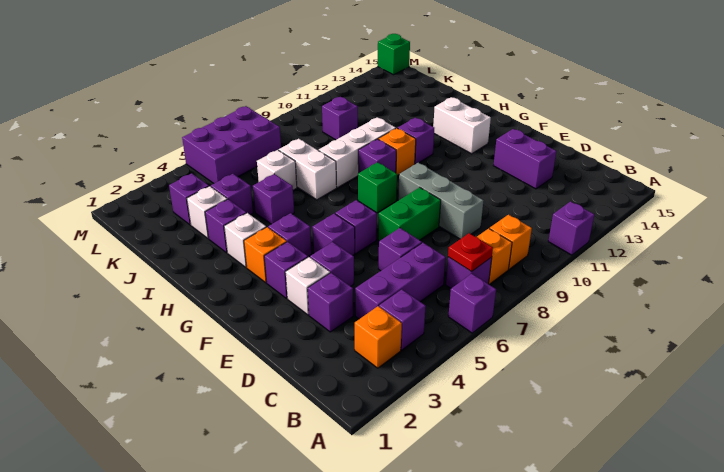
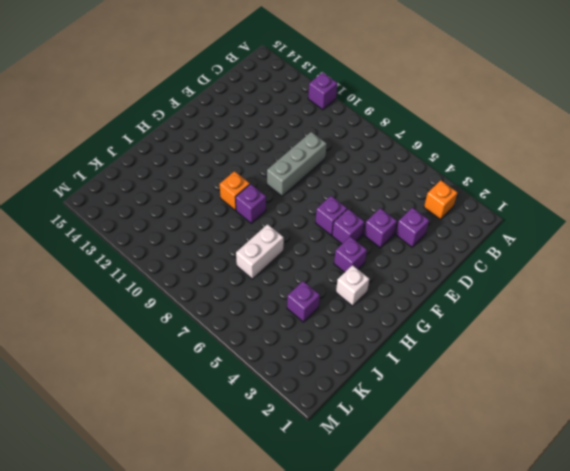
none -> purple brick A6 level 1
none -> purple brick B4 level 1
none -> purple brick B7 level 1
none -> orange brick B8 level 1

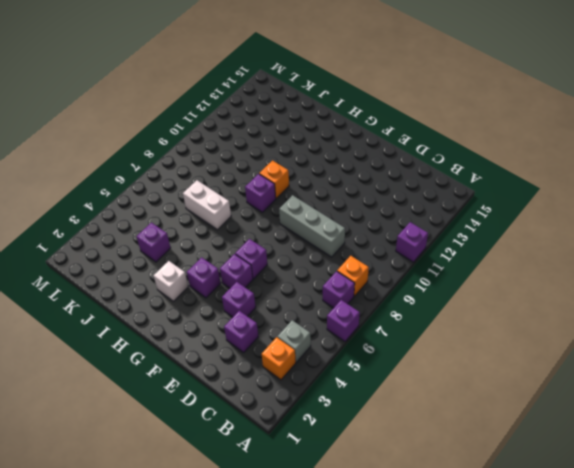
grey brick B4 level 1 -> purple brick B4 level 1
none -> orange brick B9 level 1
none -> purple brick C4:C6 level 1
none -> purple brick D6 level 1
none -> purple brick D13:E13 level 1

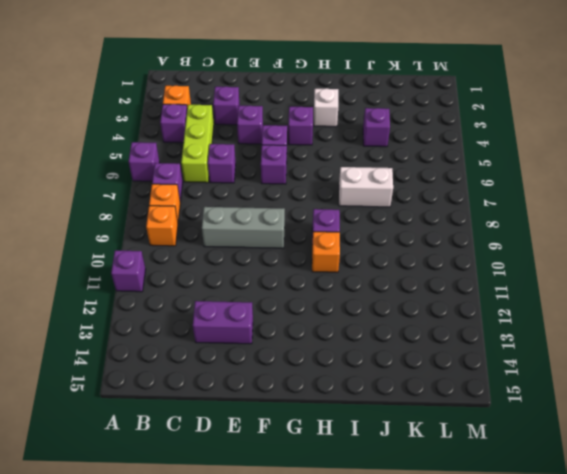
lime brick C4:C6 level 1 -> purple brick C4:C6 level 1
none -> white brick E3 level 1
none -> green brick E7:E8 level 1
none -> purple brick F3 level 1
none -> orange brick G3 level 1

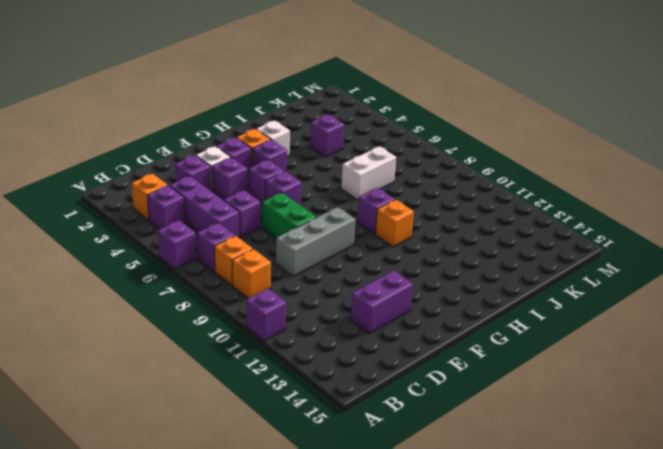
none -> green brick G8 level 1
none -> white brick G13:H13 level 1
none -> purple brick H11 level 1
none -> purple brick I3 level 1

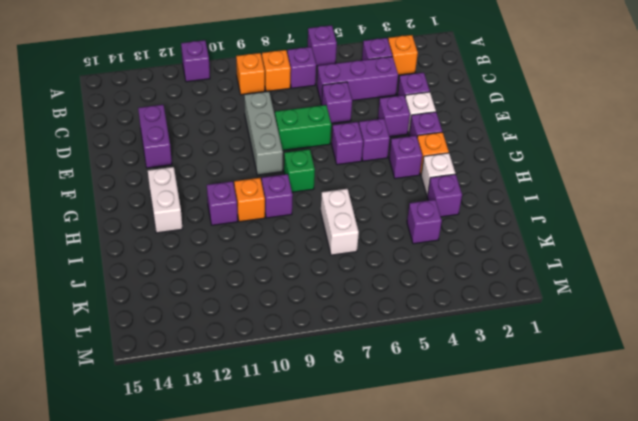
none -> purple brick I5 level 1
none -> white brick I8:I10 level 1
none -> white brick J3 level 1
none -> white brick J6 level 1

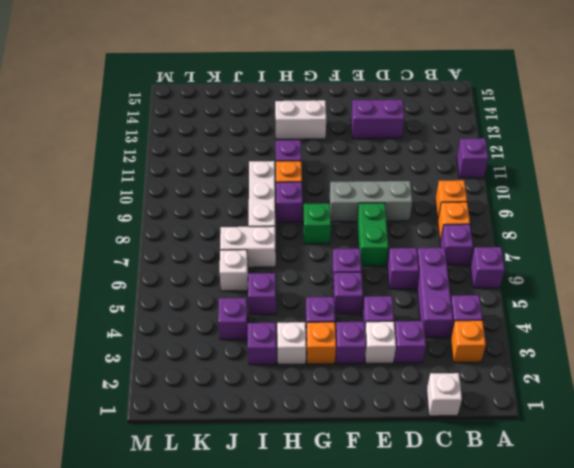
white brick C1 level 1 -> white brick J3 level 1
none -> purple brick K3 level 1
none -> purple brick K10 level 1
none -> purple brick L5:M7 level 1
none -> green brick M15 level 1

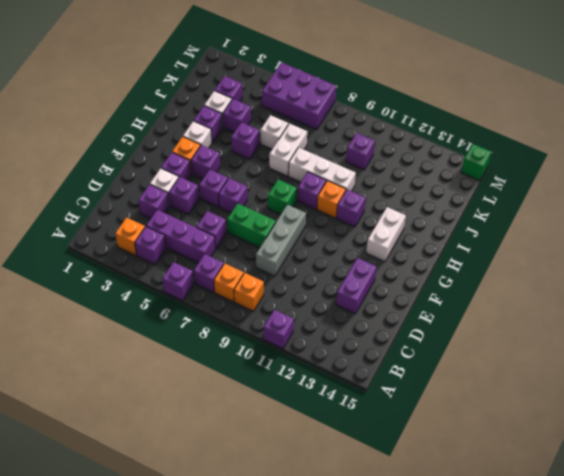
none -> red plate B7 level 2

